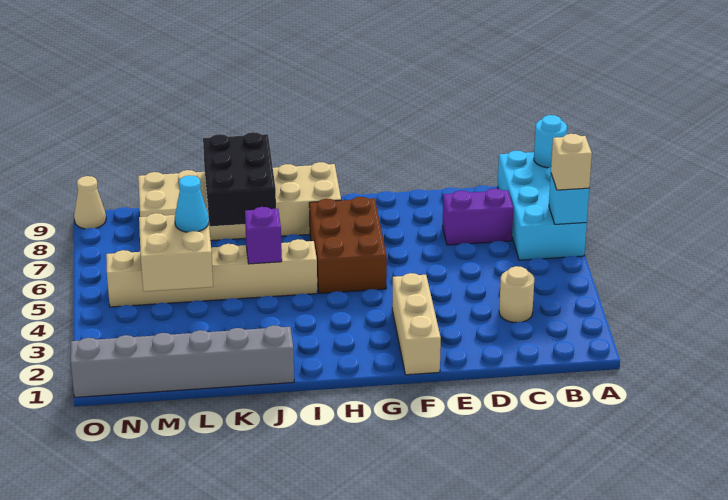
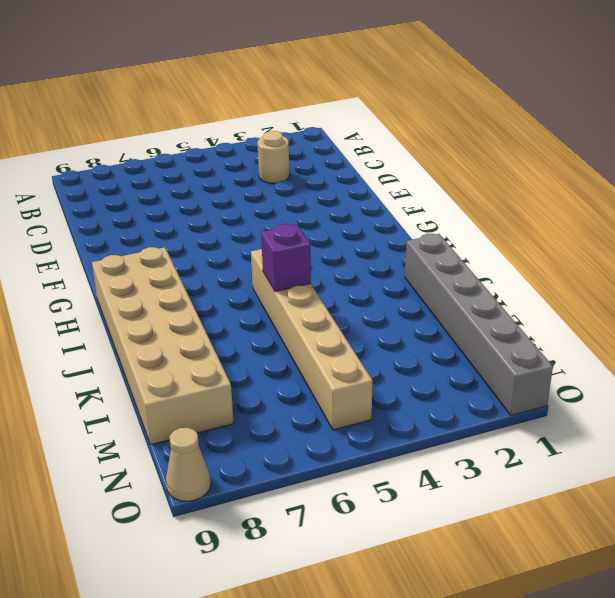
none -> cyan brick A6:B9 level 1
none -> purple brick C7:D7 level 1
none -> tan brick F1:F3 level 1

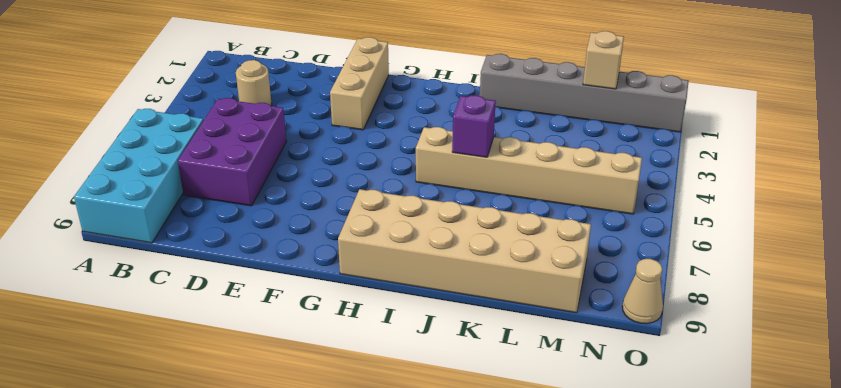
purple brick C5:D7 level 1 -> purple brick C7:D7 level 1
tan brick M1 level 2 -> tan brick A6 level 3
none -> brown brick G5:H7 level 1
none -> cyan brick A6 level 2
none -> cyan round brick A9 level 2

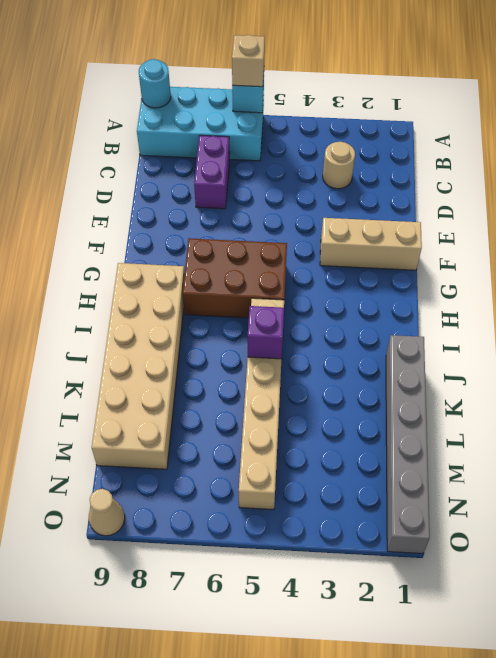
none -> black brick J7:K9 level 2
none -> tan brick L4:M5 level 2
none -> cyan cone L5 level 3

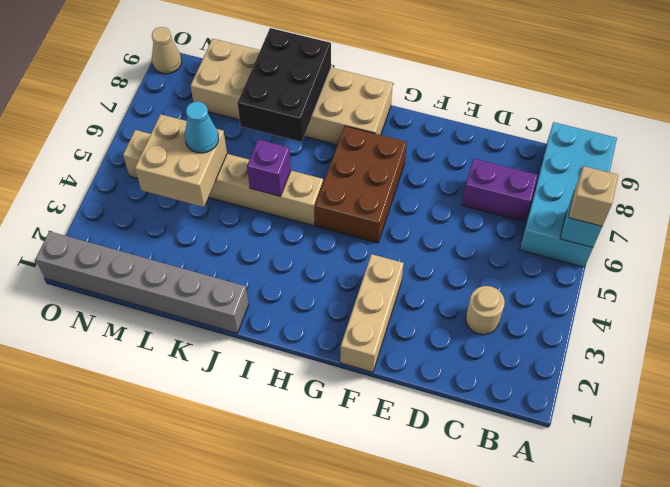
none -> cyan round brick A9 level 2

